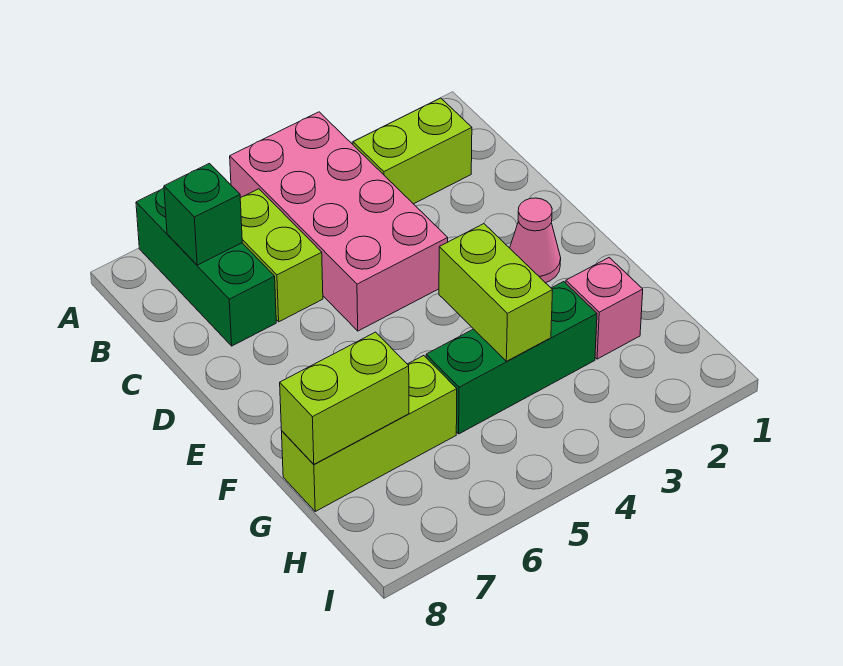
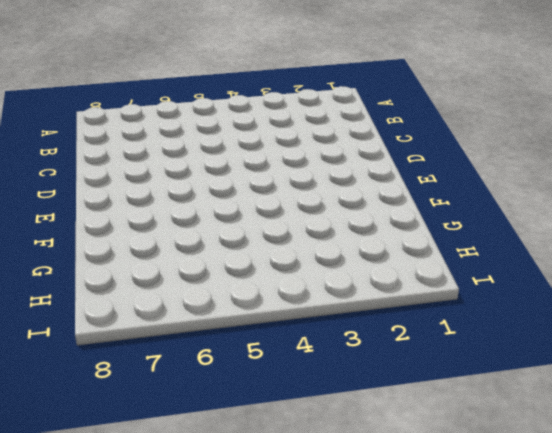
none -> pink brick A4:D5 level 1
none -> green brick A7:C7 level 1

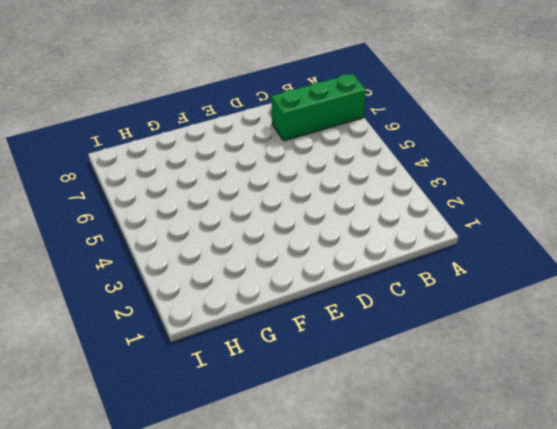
none -> pink brick A4:D5 level 1
none -> lime brick B2:B3 level 1

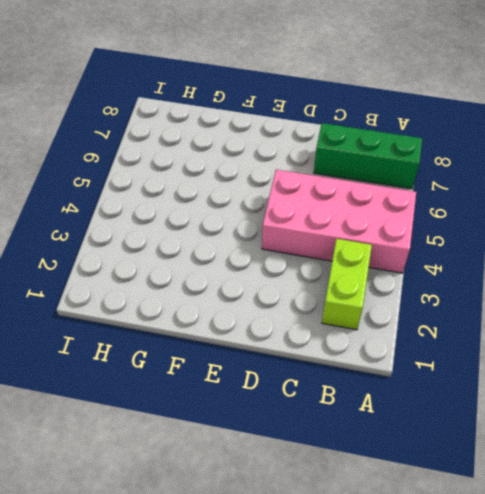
none -> lime brick B6:C6 level 1
none -> pink cone E2 level 1

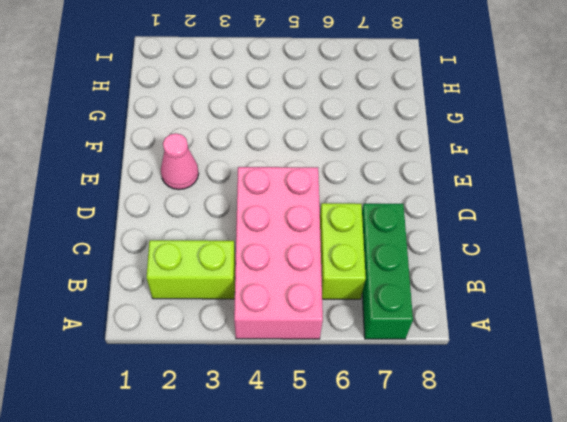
none -> pink brick G2 level 1
none -> green brick G3:G5 level 1

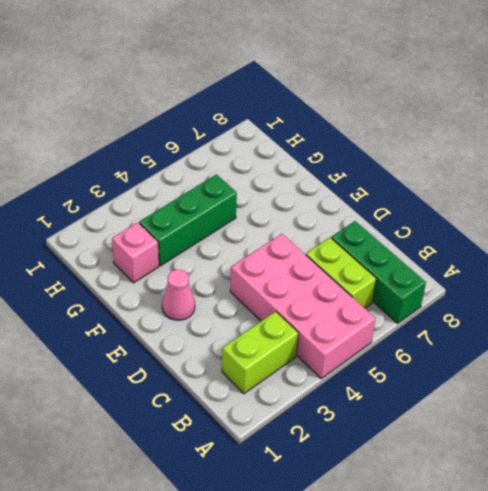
none -> lime brick G6:G8 level 1
none -> green brick B7 level 2

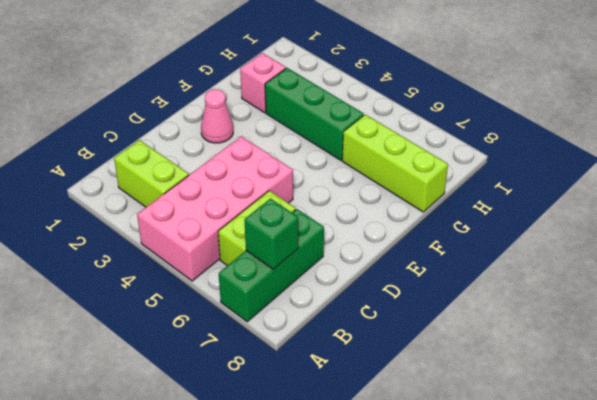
none -> lime brick F4:G4 level 2
none -> lime brick G7:G8 level 2

